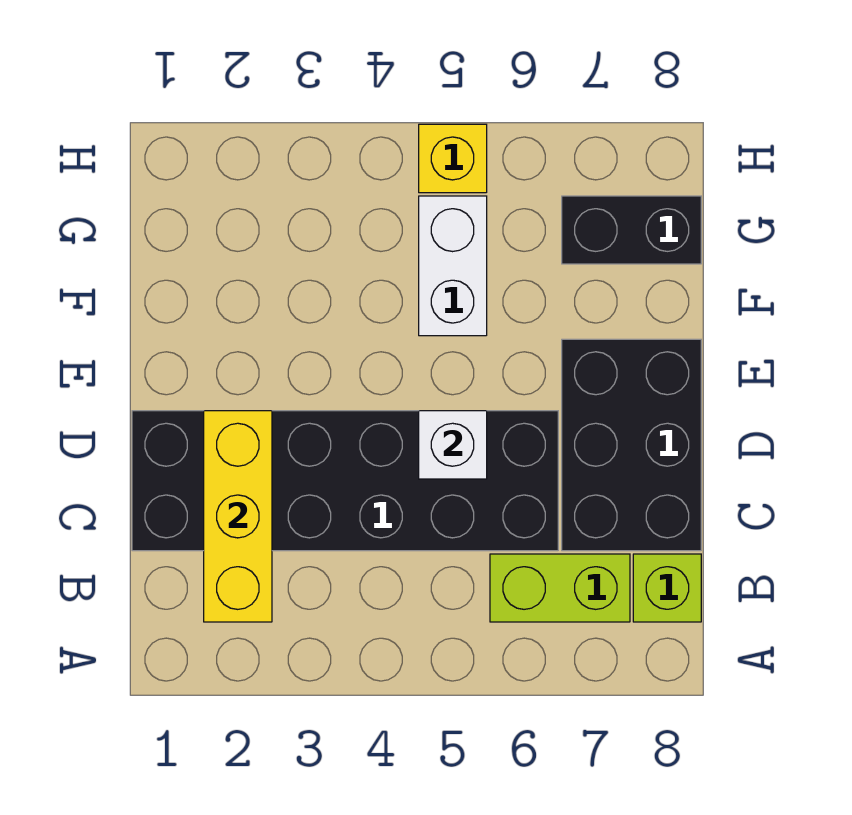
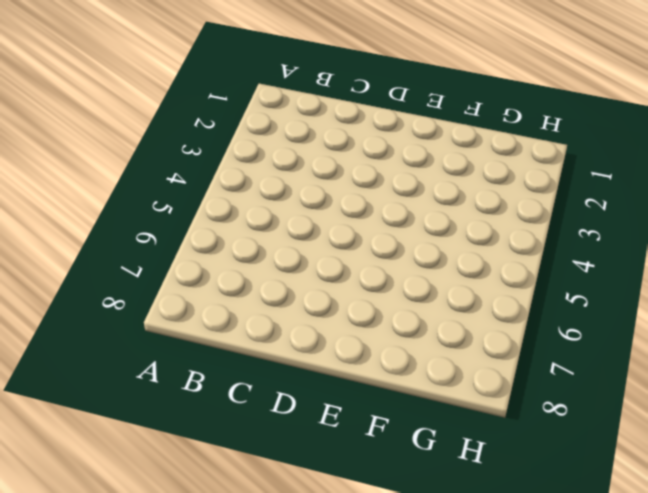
none -> lime brick B6:B7 level 1
none -> lime brick B8 level 1

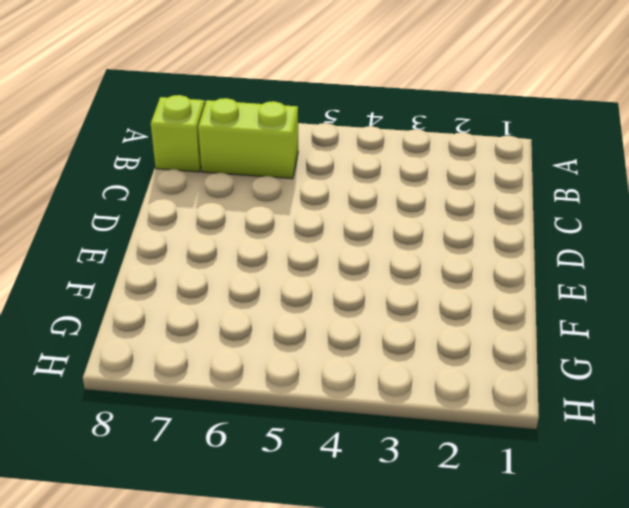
none -> black brick C1:D6 level 1
none -> black brick C7:E8 level 1

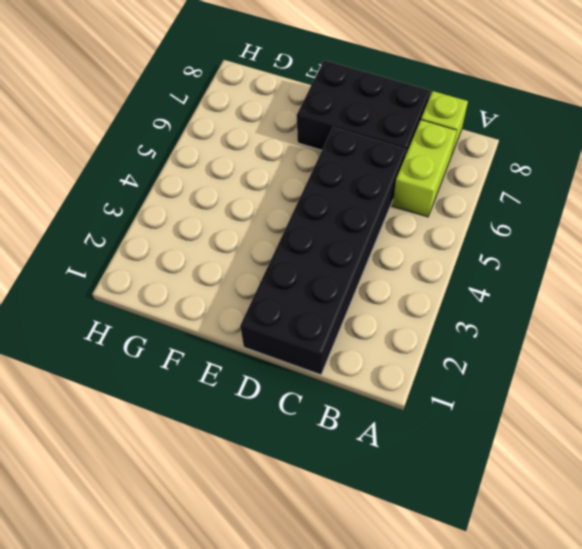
none -> white brick F5:G5 level 1
none -> black brick G7:G8 level 1

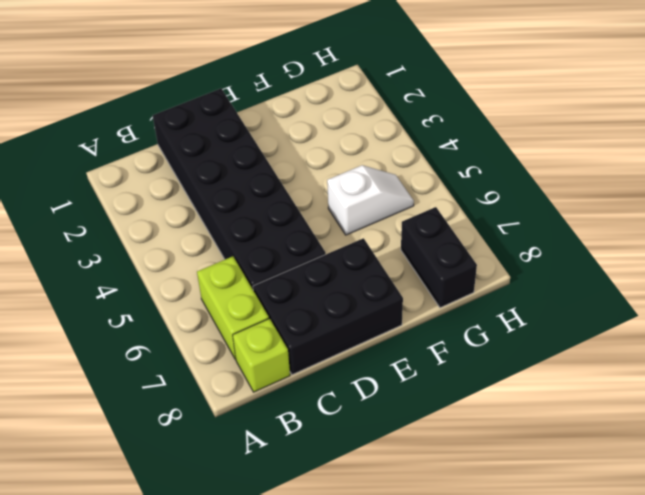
white slope F5:G5 level 1 top F -> white brick F5:G5 level 1
none -> yellow brick H5 level 1
none -> yellow brick B2:D2 level 2

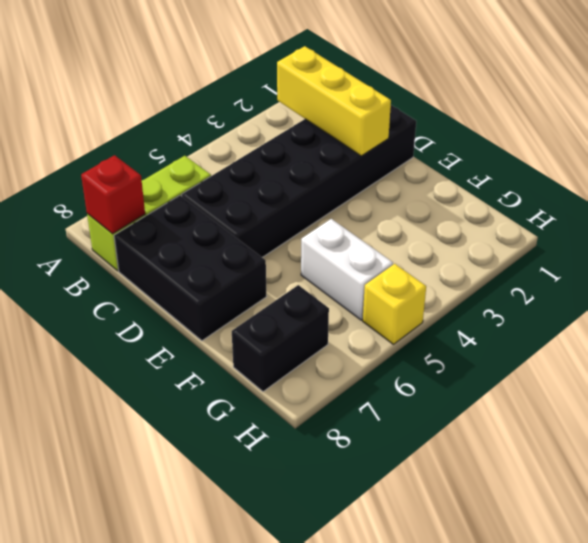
red brick B8 level 2 -> none
none -> white brick D5 level 2

